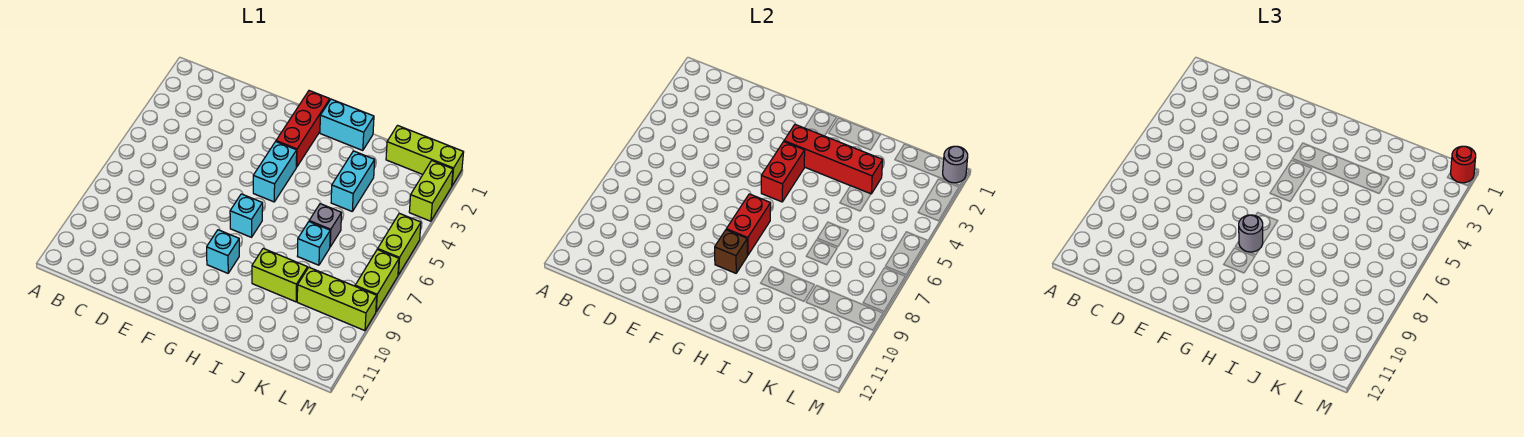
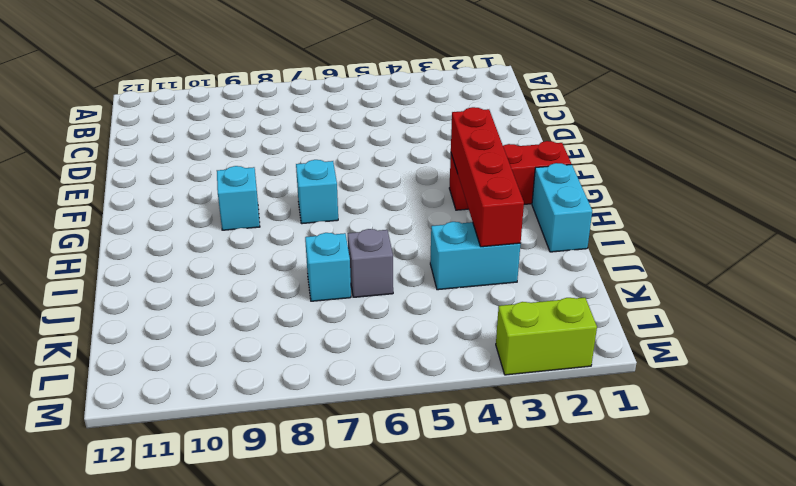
none -> cyan brick G4:G5 level 1
none -> lime brick I9:J9 level 1
none -> lime brick K1:M1 level 1

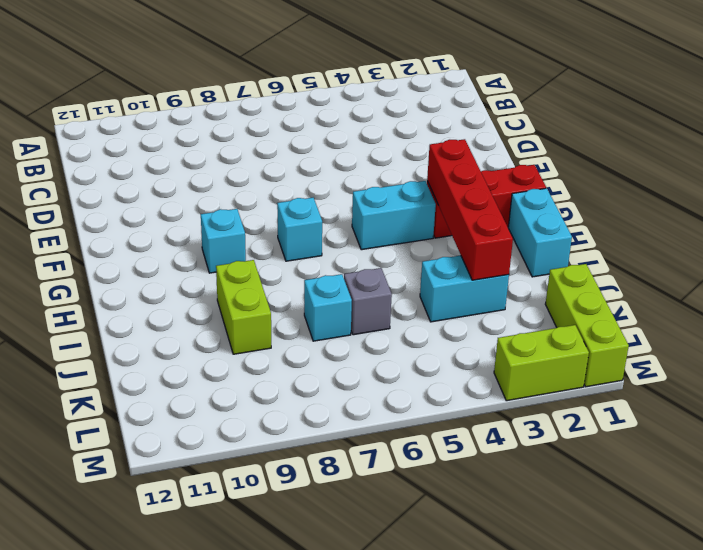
none -> lime brick K9:M9 level 1
none -> lime brick M5:M6 level 1
none -> lime brick M7:M8 level 1

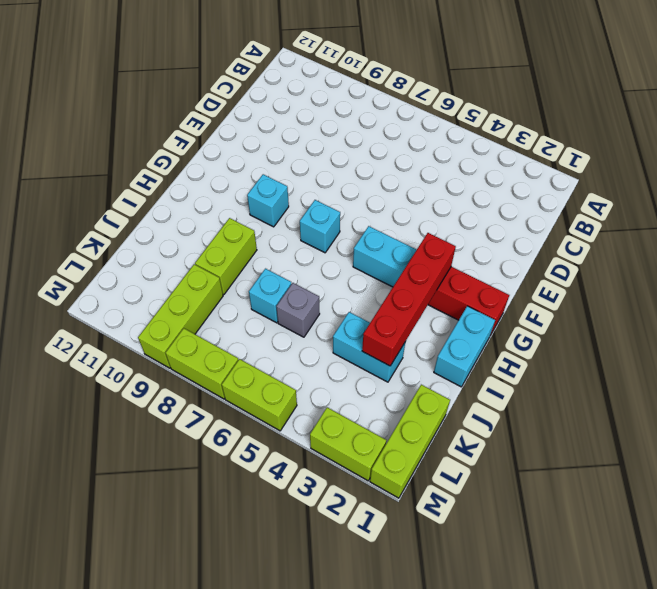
none -> red brick G4:G5 level 2
none -> red brick G7:G8 level 2
none -> brown brick G9 level 2

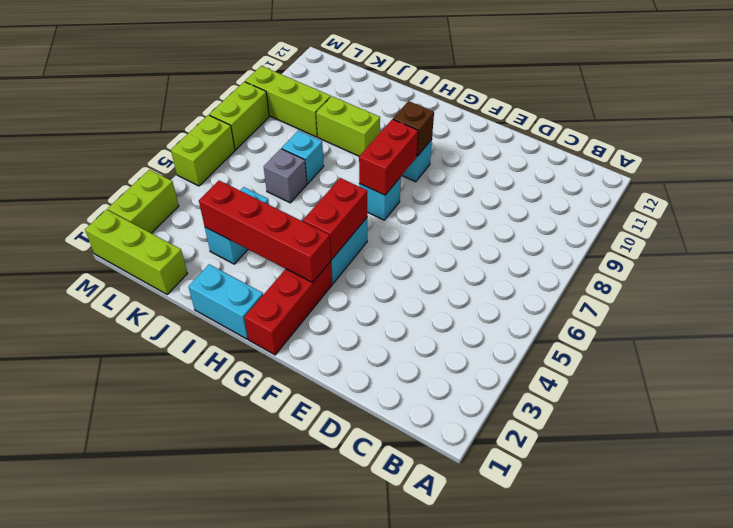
none -> grey round brick M1 level 2
none -> grey round brick G8 level 3
none -> red round brick M1 level 3

